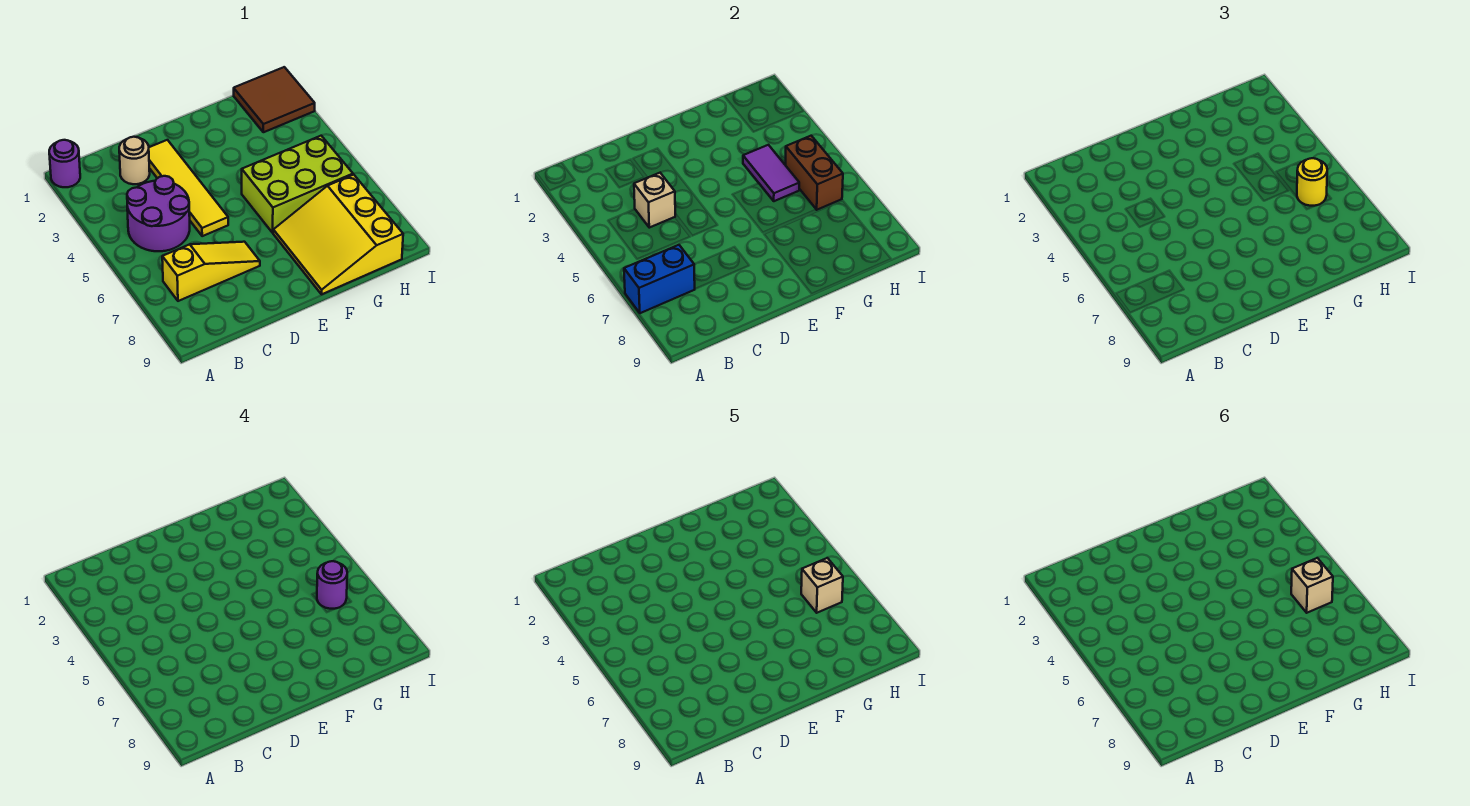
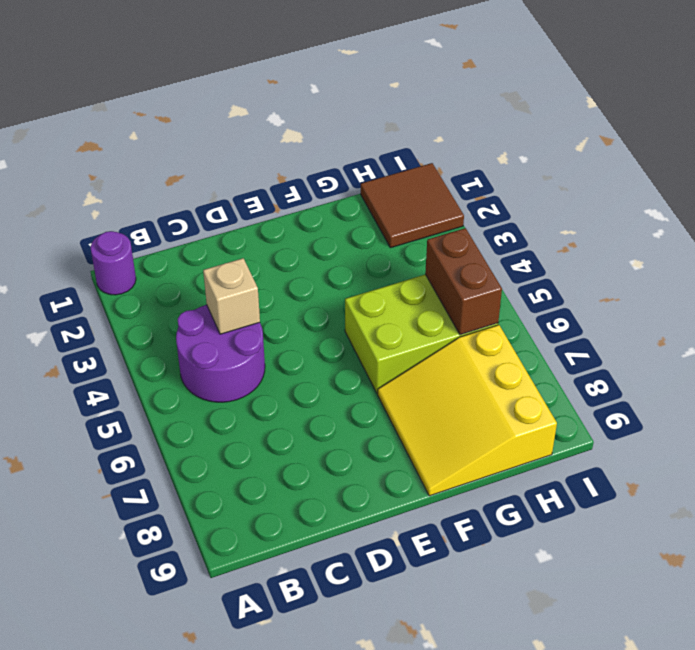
none -> yellow slope B7:D7 level 1 top B
none -> tan round brick C2 level 1
none -> yellow tile D2:D5 level 1

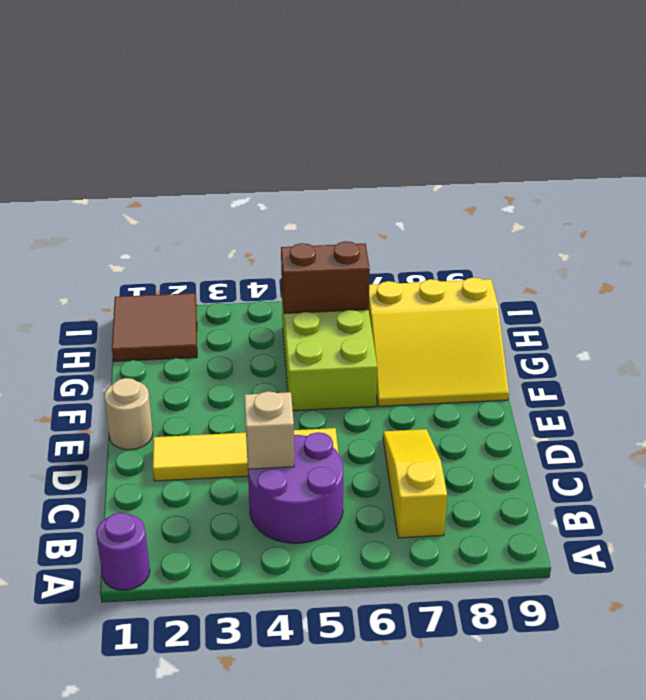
tan round brick E1 level 1 -> tan round brick C2 level 1
none -> blue brick A7:B7 level 2
none -> purple tile G4:G5 level 2
none -> yellow round brick H6 level 3

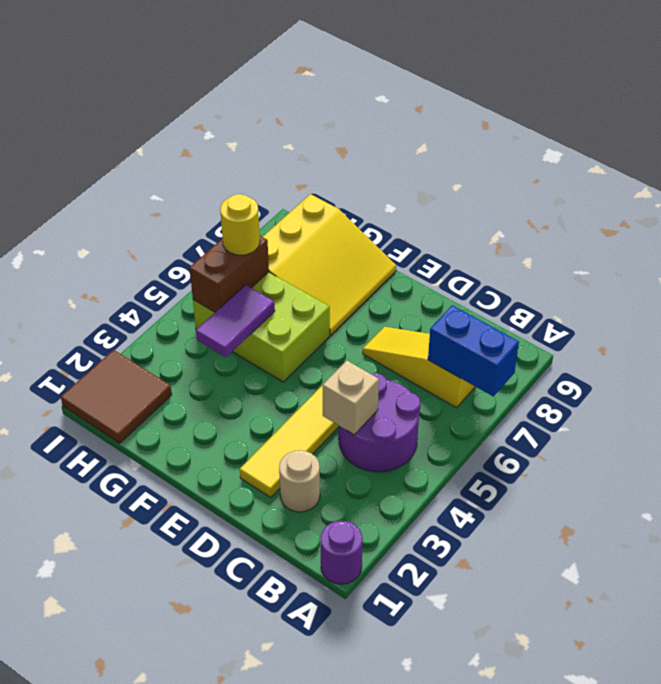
none -> purple round brick H6 level 4
none -> tan brick H6 level 5
none -> tan brick H6 level 6

